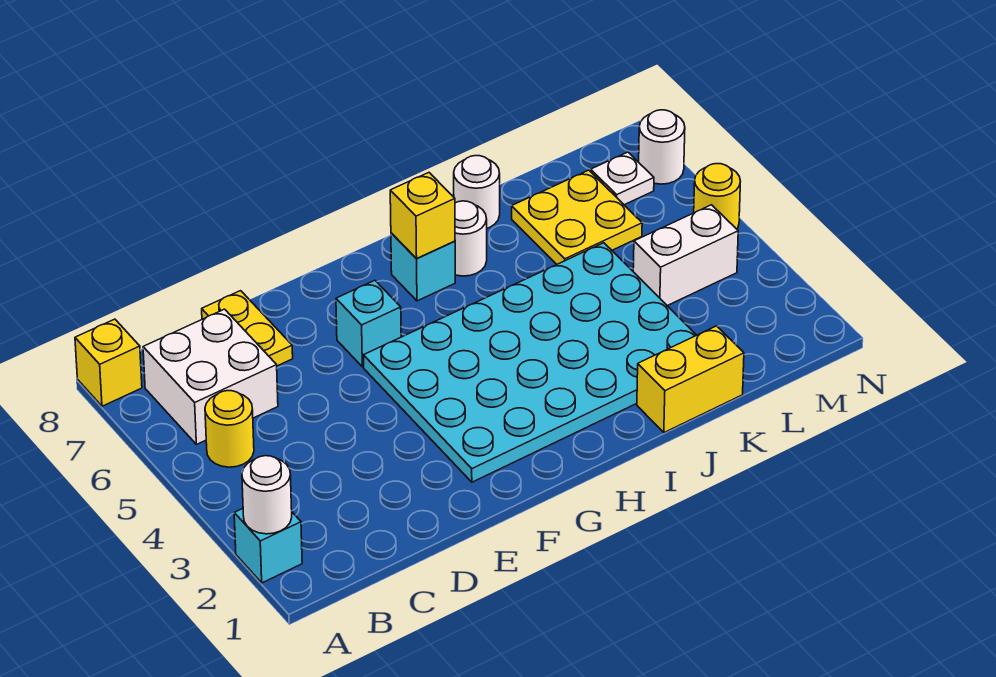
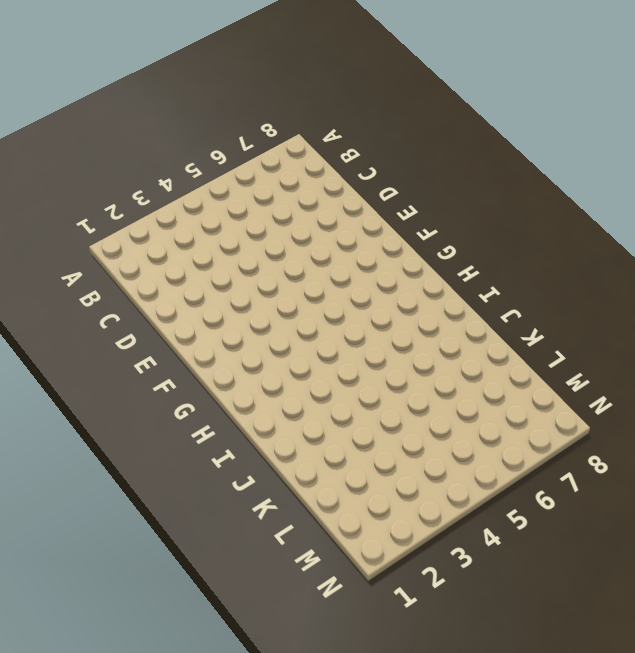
none -> cyan brick A2 level 1
none -> yellow brick A8 level 1
none -> yellow round brick B5 level 1

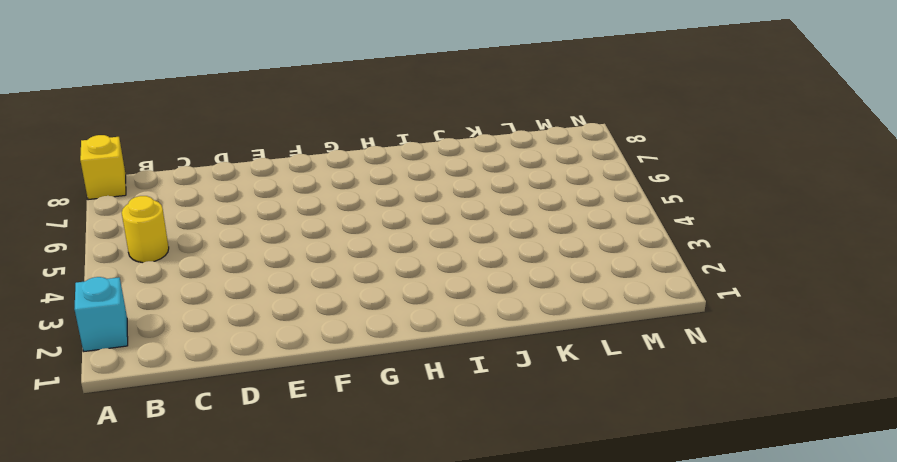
none -> white brick B6:C7 level 1
none -> yellow plate D7:D8 level 1
none -> cyan plate F2:K5 level 1

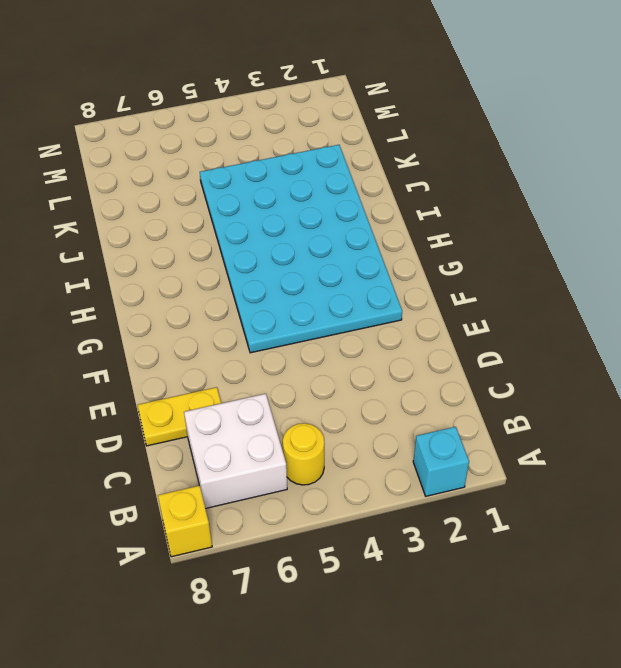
none -> cyan brick F6 level 1
none -> cyan brick H7 level 1
none -> white round brick I7 level 1

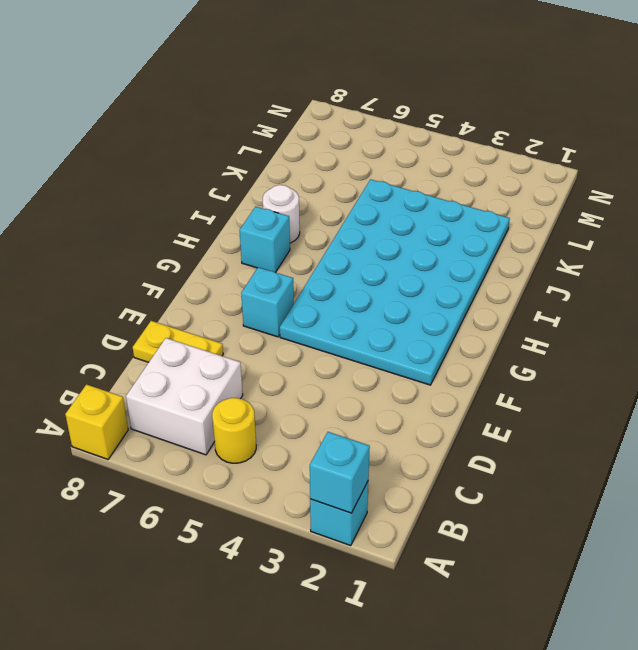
cyan brick A2 level 2 -> white round brick A2 level 2
none -> yellow brick J1:K1 level 1
none -> white round brick J8 level 1
none -> yellow plate K6:L7 level 1

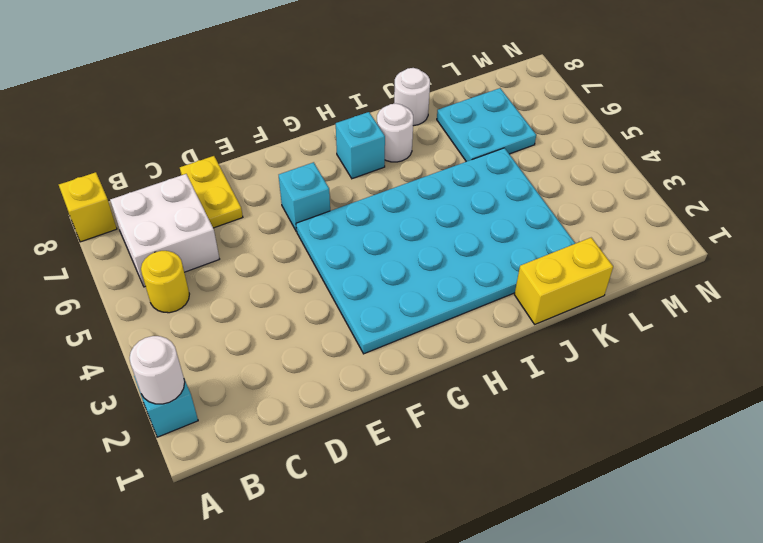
cyan plate K6:L7 level 1 -> yellow plate K6:L7 level 1
none -> white brick L4:M4 level 1
none -> white plate M7 level 1
none -> yellow round brick N5 level 1

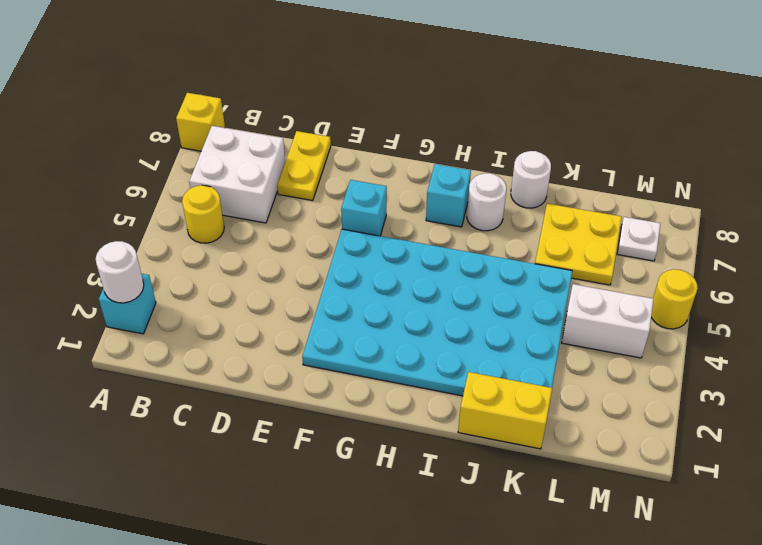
none -> white round brick N7 level 1
none -> yellow brick H7 level 2

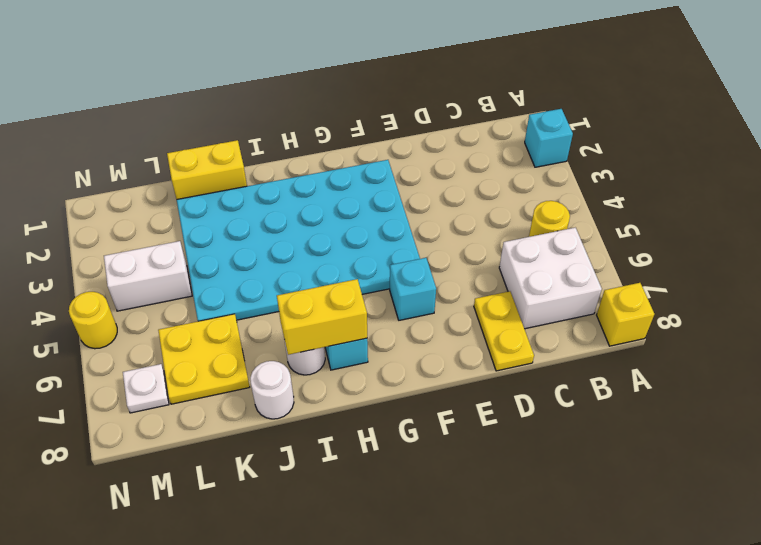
yellow brick H7:I7 level 2 -> yellow brick H7 level 2
none -> white round brick N7 level 1
none -> white round brick A2 level 2

